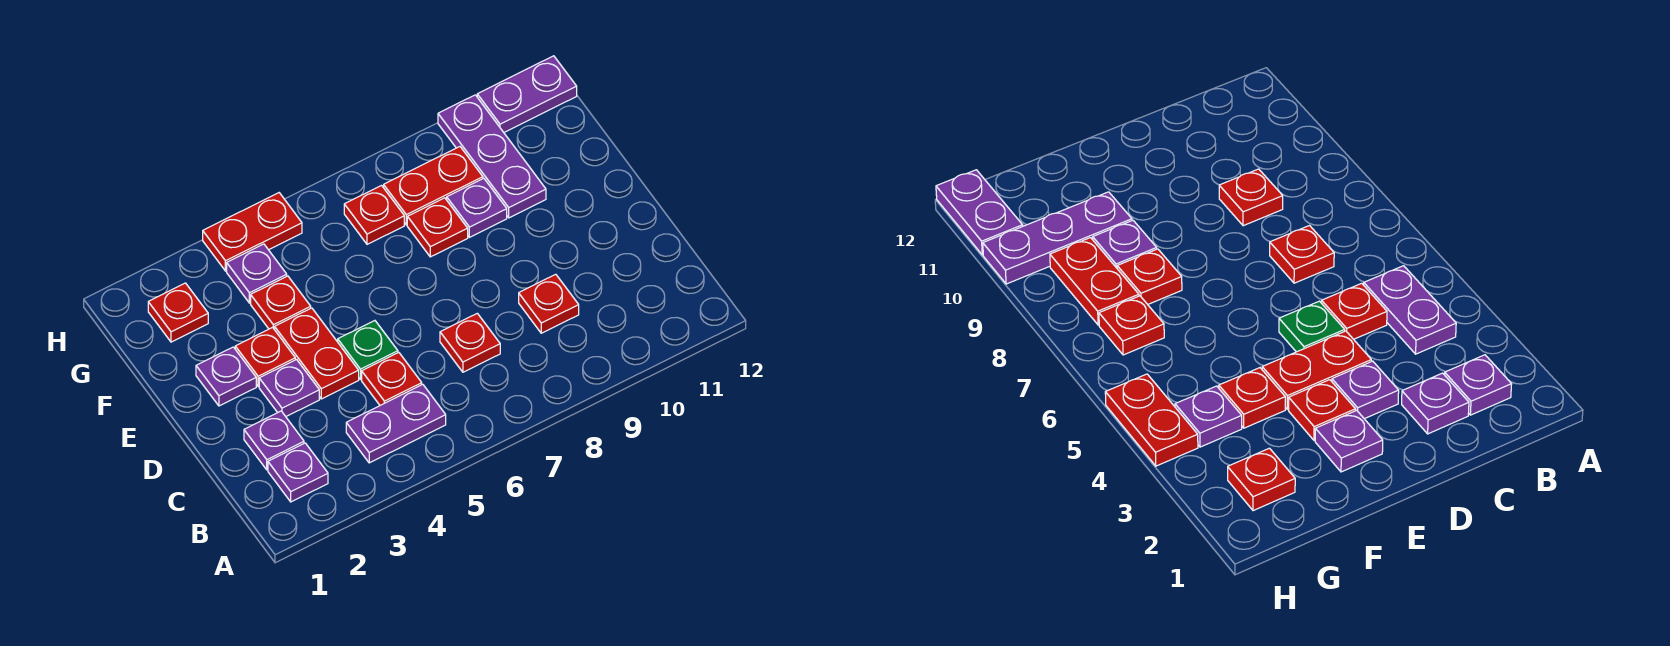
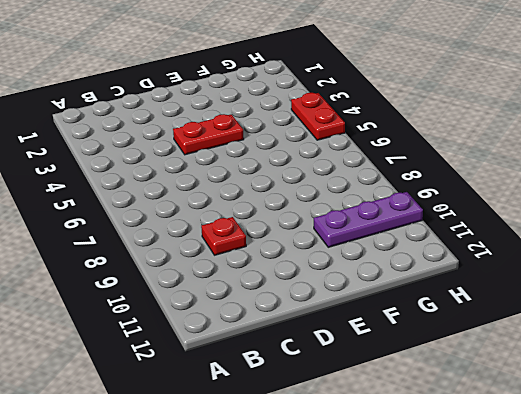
none -> purple plate B2 level 1
none -> purple plate B4:B5 level 1
none -> purple plate C2 level 1

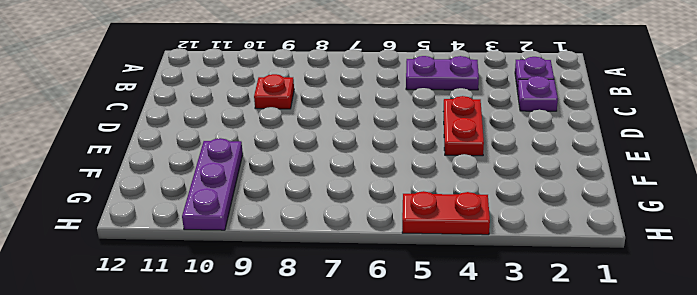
none -> red plate C5 level 1
none -> red plate C7 level 1
none -> purple plate D3 level 1

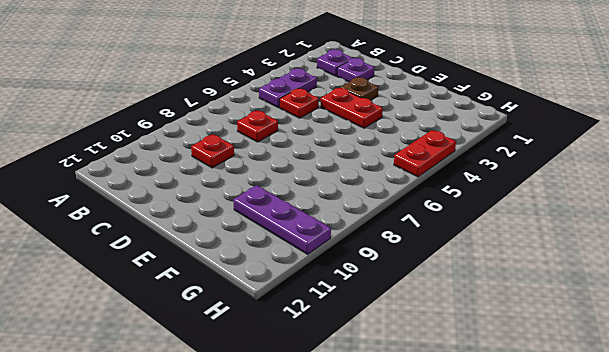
brown plate D3 level 1 -> purple plate D3 level 1
none -> green plate D5 level 1
none -> purple plate E2 level 1
none -> red plate E3 level 1

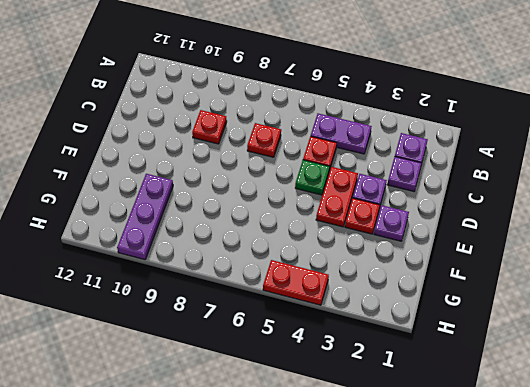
none -> red plate F4 level 1
none -> red plate F8 level 1
none -> purple plate F9 level 1

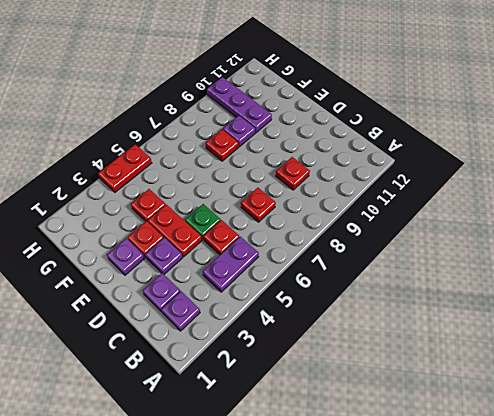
none -> red plate G2 level 1
none -> purple plate G4 level 1
none -> red plate G7 level 1

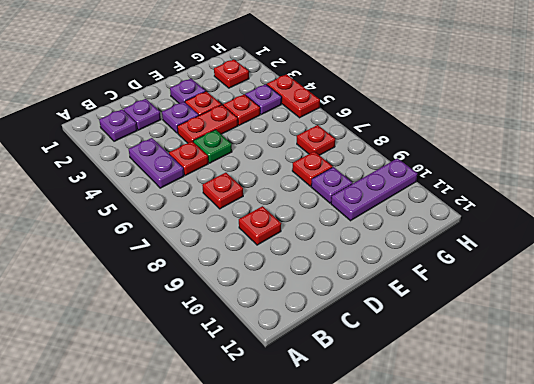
none -> red plate G8:G9 level 1
none -> purple plate H11:H12 level 1

